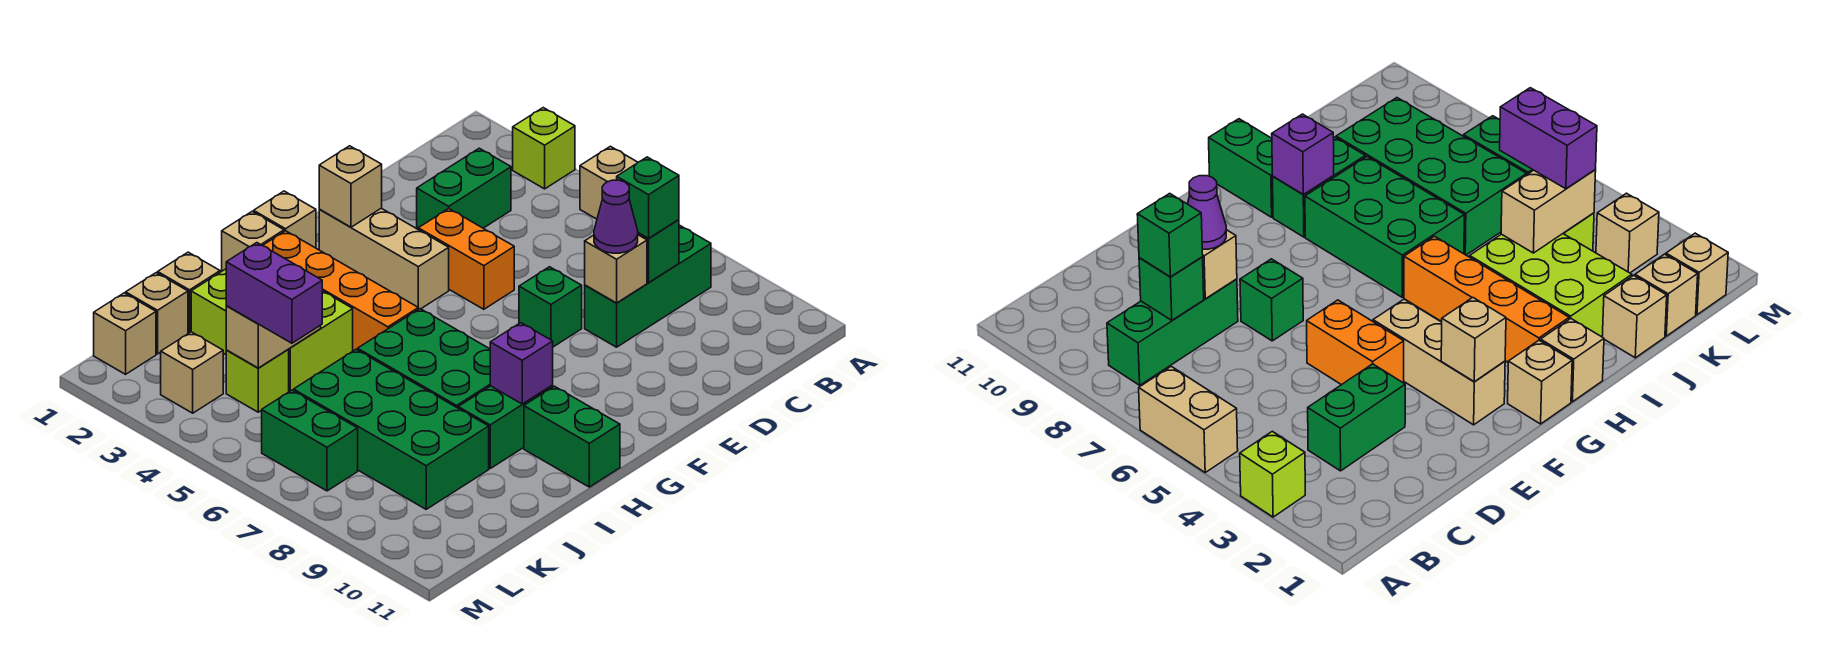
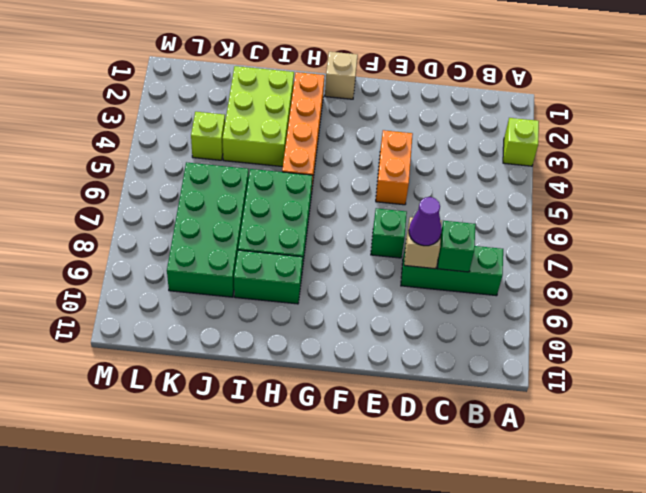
none -> tan brick A5:A6 level 1
none -> green brick C3:D3 level 1
none -> tan brick F2:F4 level 1

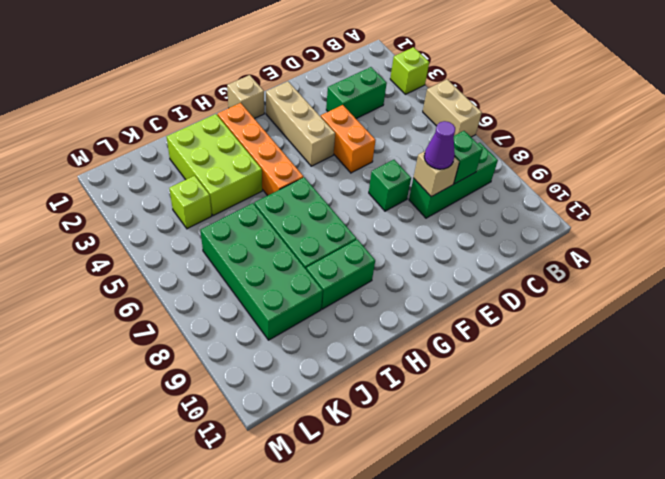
none -> tan brick H1 level 1
none -> green brick H10:H11 level 1
none -> tan brick J1 level 1

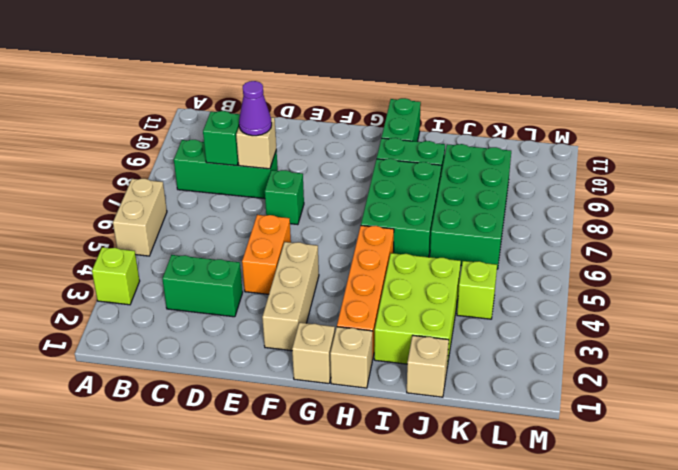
none -> tan brick K1 level 1
none -> tan brick L1 level 1
none -> tan brick L3 level 1

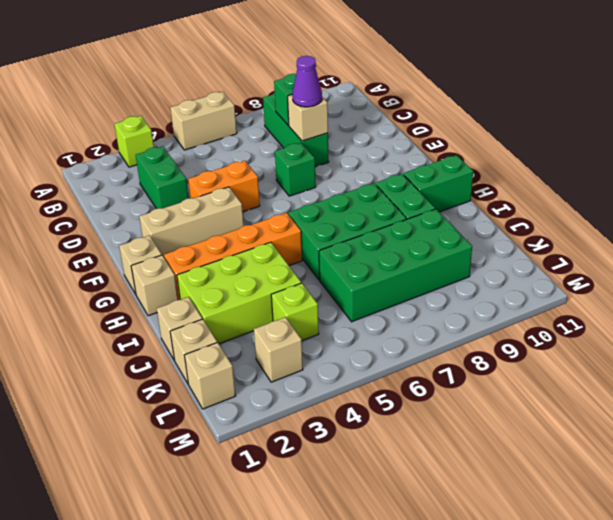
none -> green brick L6:L7 level 1
none -> tan brick F2 level 2
none -> purple brick H9 level 2

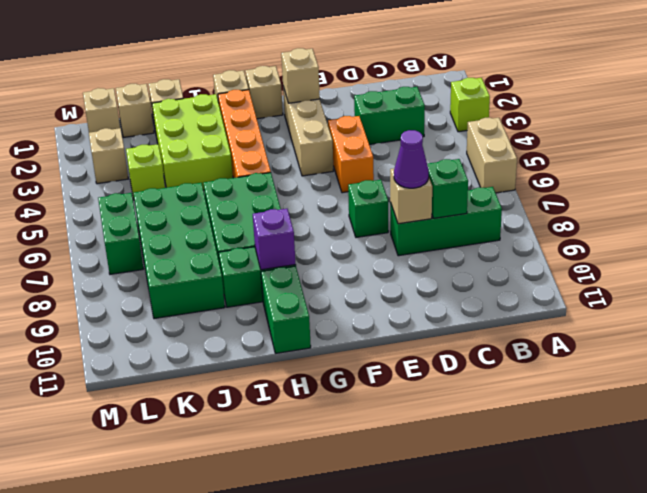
none -> tan brick J4:K4 level 2
none -> green brick C8 level 3
none -> purple brick K4:K5 level 3

